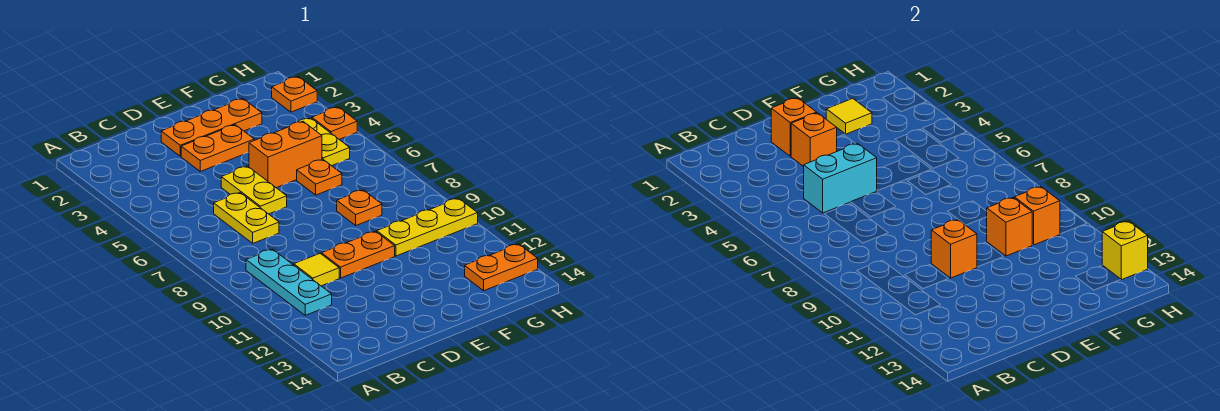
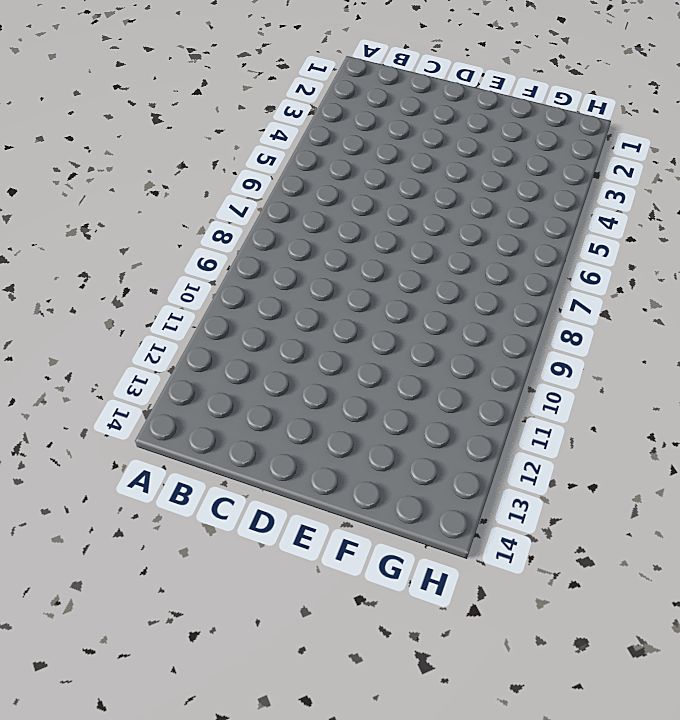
none -> cyan plate B9:B11 level 1
none -> yellow plate C6:C7 level 1
none -> yellow tile C10 level 1

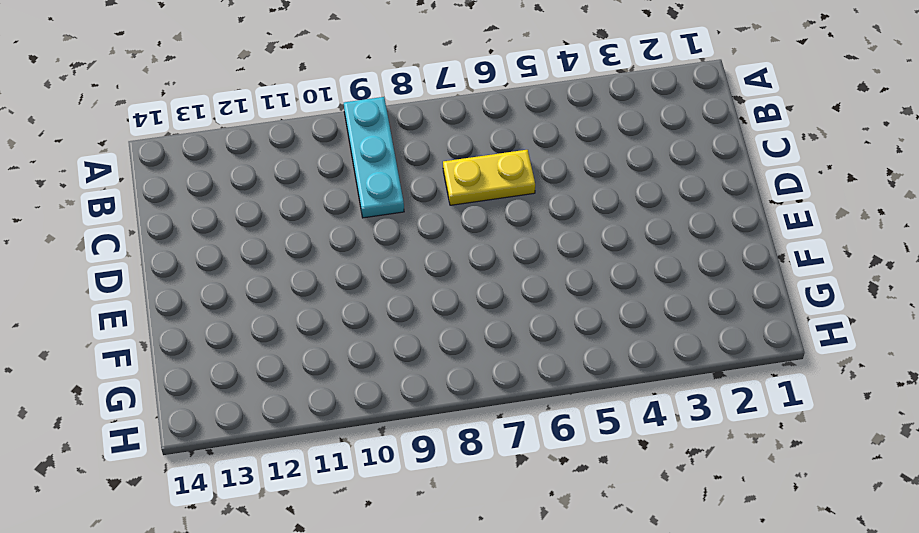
cyan plate A9:C9 level 1 -> cyan plate B9:B11 level 1
none -> yellow tile C10 level 1
none -> orange plate D2:F2 level 1
none -> orange plate D3:E3 level 1

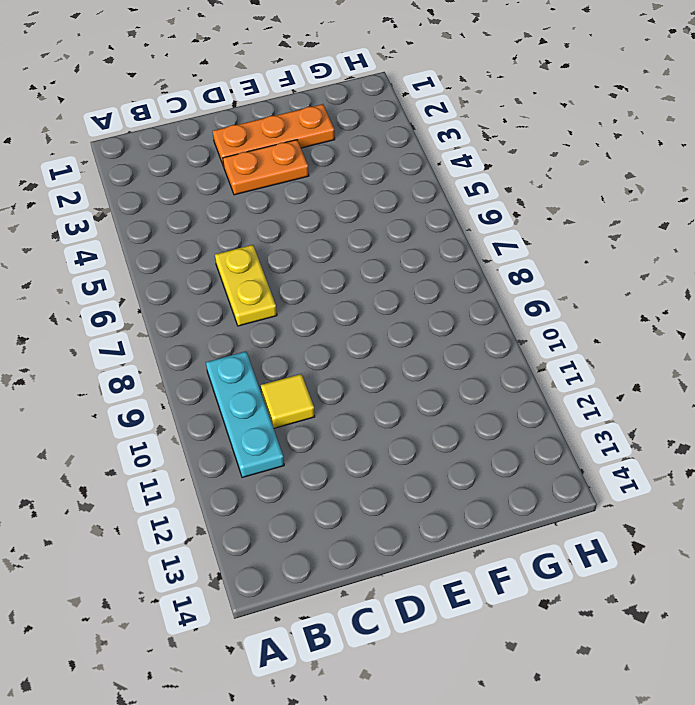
none -> yellow plate D5:D6 level 1
none -> orange plate D10:E10 level 1
none -> orange brick E5:F5 level 1

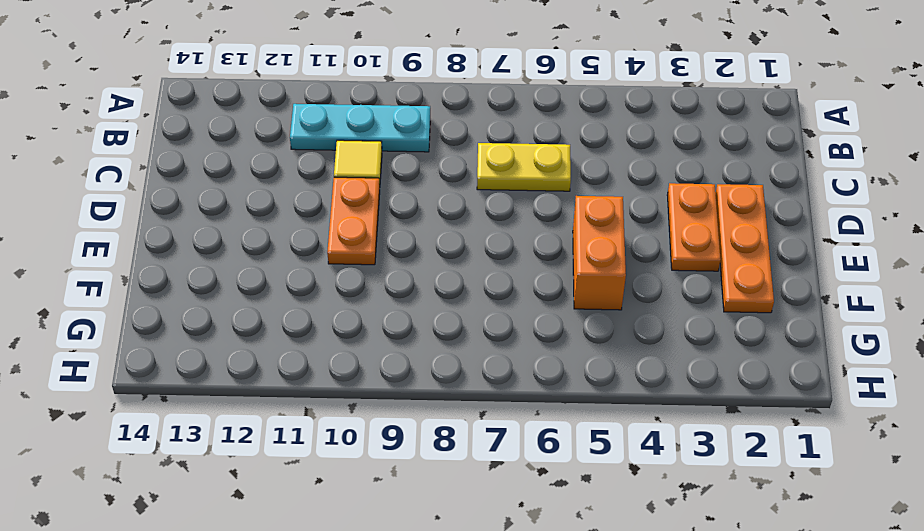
none -> yellow plate D5:D6 level 1
none -> orange plate F6 level 1
none -> orange plate F8 level 1

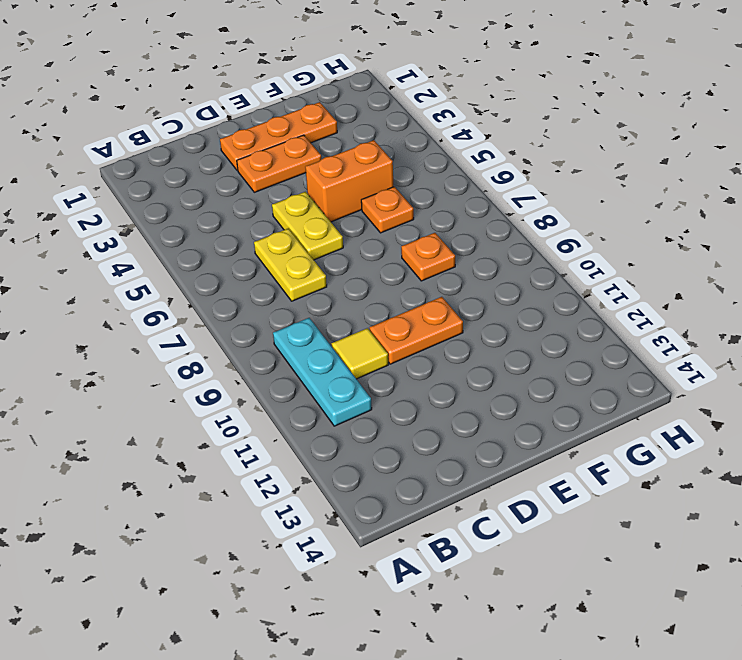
none -> yellow plate F10:H10 level 1
none -> yellow plate G4:G5 level 1
none -> orange plate G13:H13 level 1

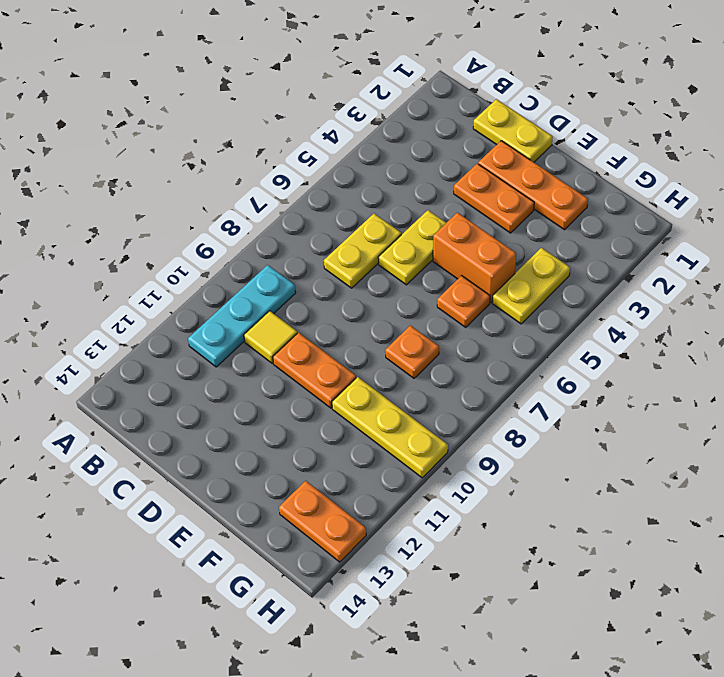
yellow plate C1:D1 level 1 -> none
none -> orange plate H2 level 1
none -> orange plate H4 level 1
none -> cyan brick C5:D5 level 2

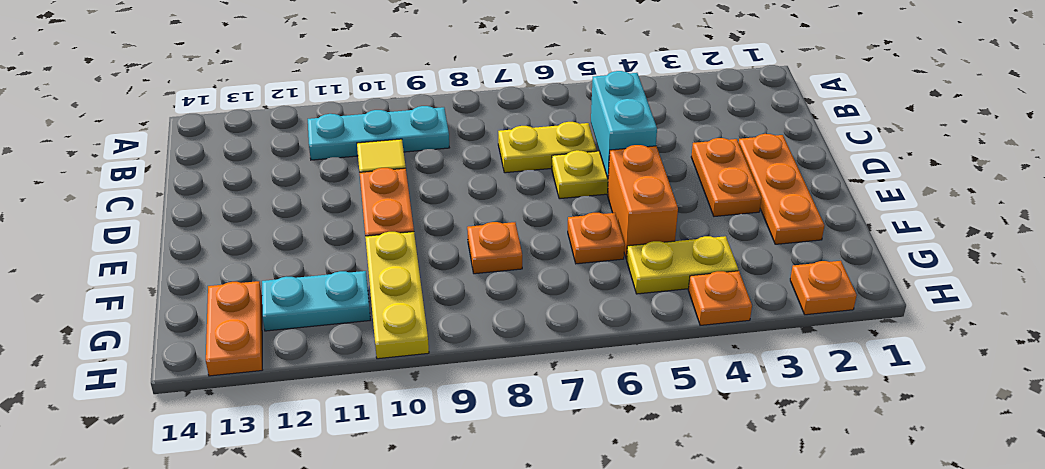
cyan plate G11:G12 level 1 -> none
none -> orange brick D2 level 2
none -> orange brick D3 level 2
none -> orange brick D10 level 2

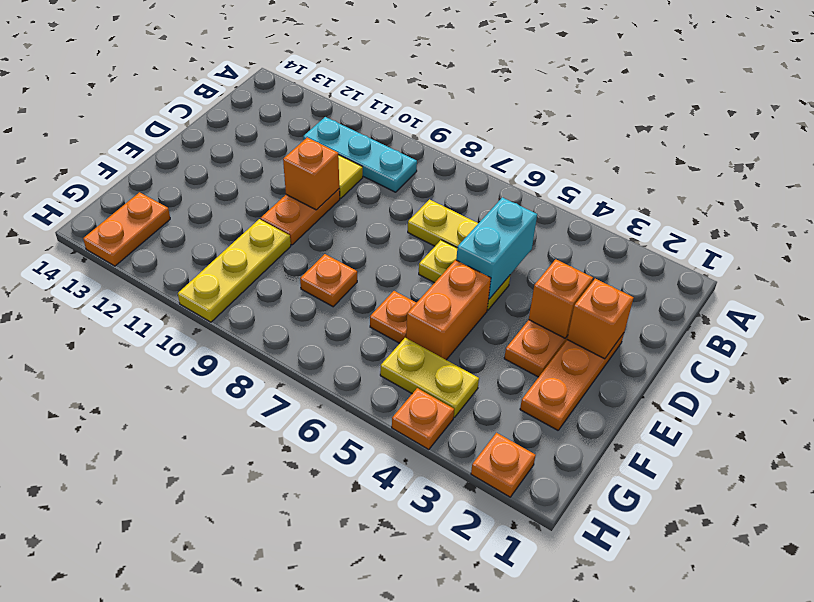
none -> yellow tile F2 level 2
none -> orange brick F10 level 2
none -> orange brick G10 level 2

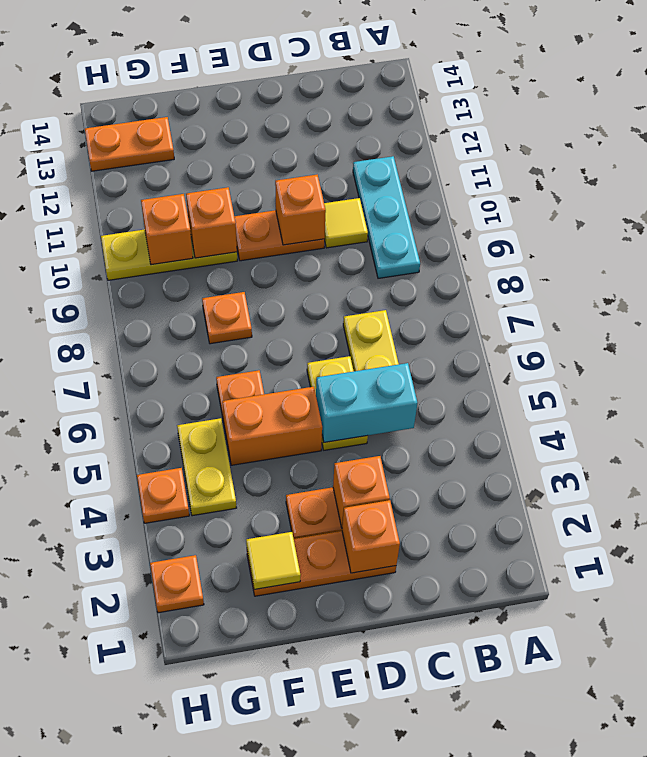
none -> yellow brick H13 level 2

